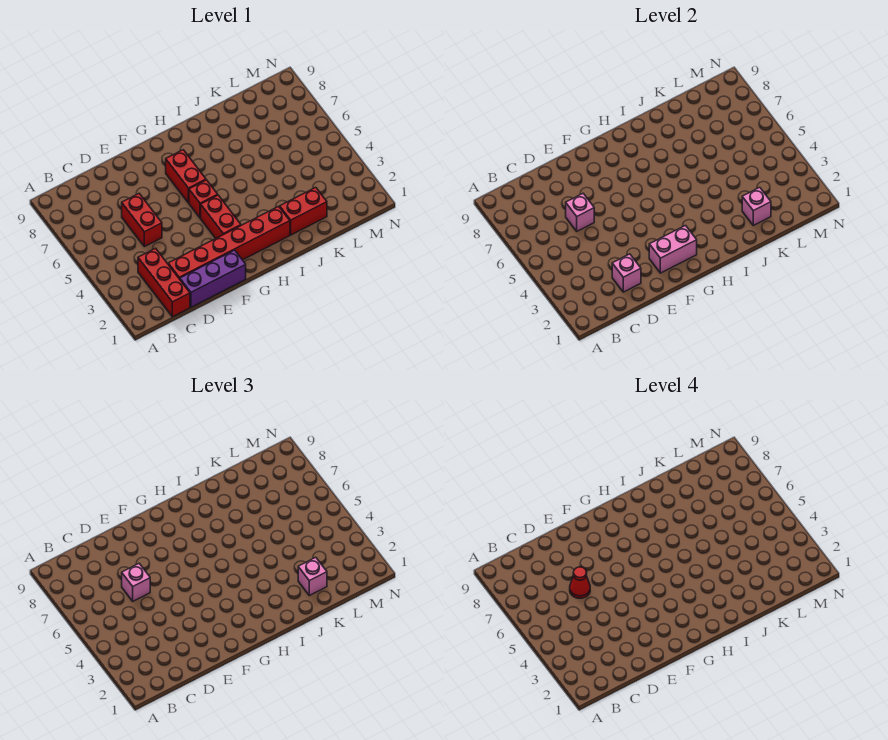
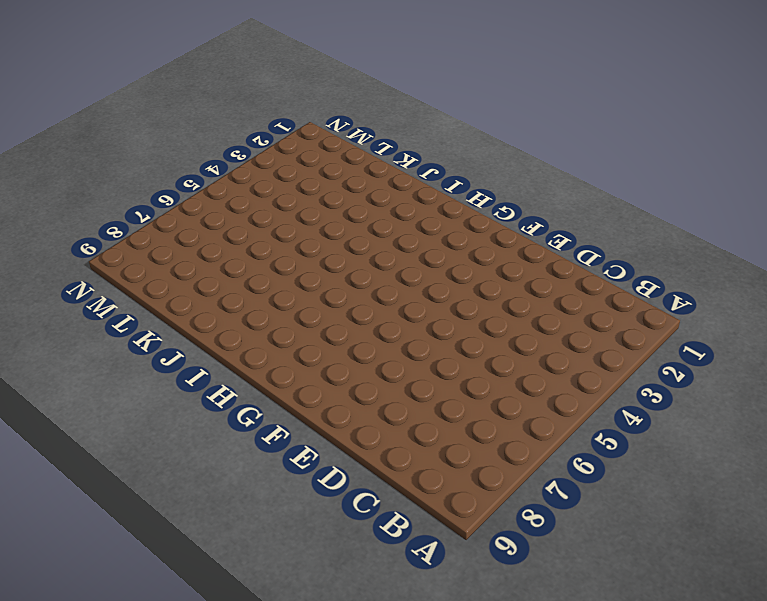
none -> red brick C1:C3 level 1
none -> purple brick D1:F1 level 1
none -> red brick D2:I2 level 1

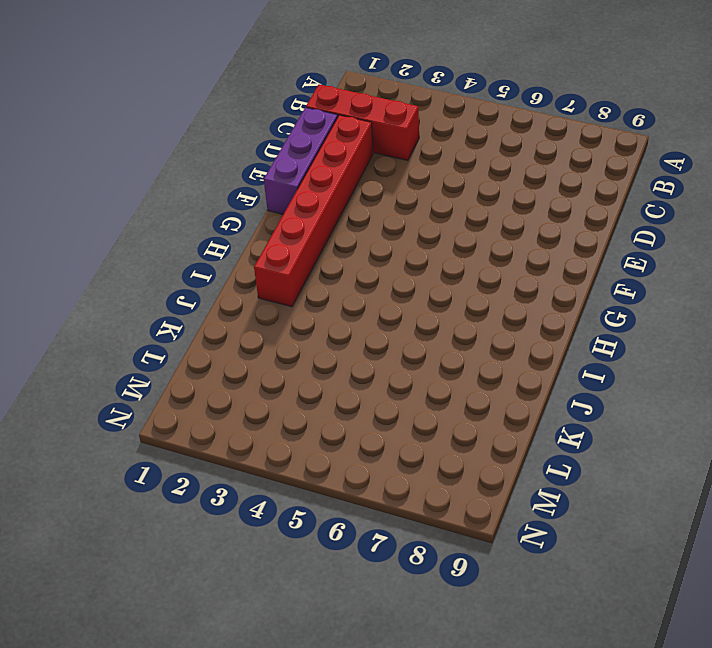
none -> red brick D5:D6 level 1
none -> red brick G3:G4 level 1
none -> red brick G5 level 1

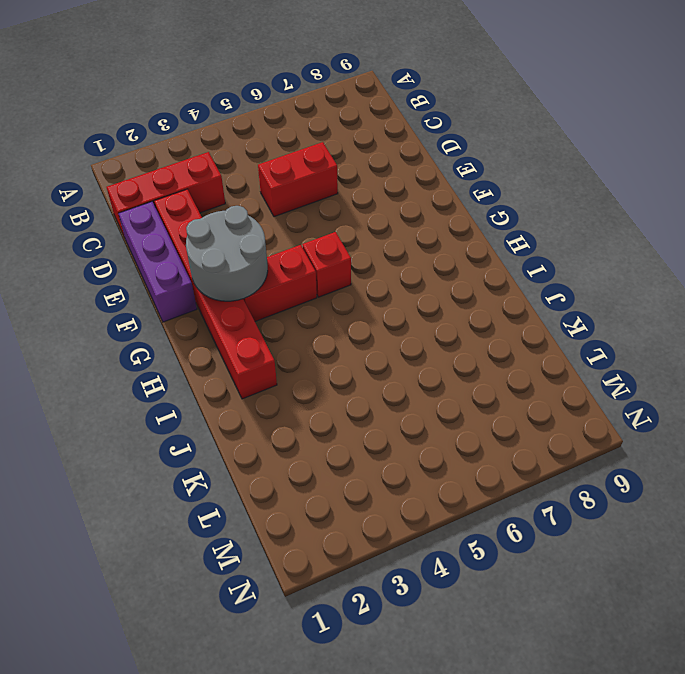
grey round brick F2:G3 level 2 -> pink brick F2:G2 level 2
none -> red brick G6:G7 level 1
none -> red brick J2:K2 level 1
none -> pink brick D2 level 2

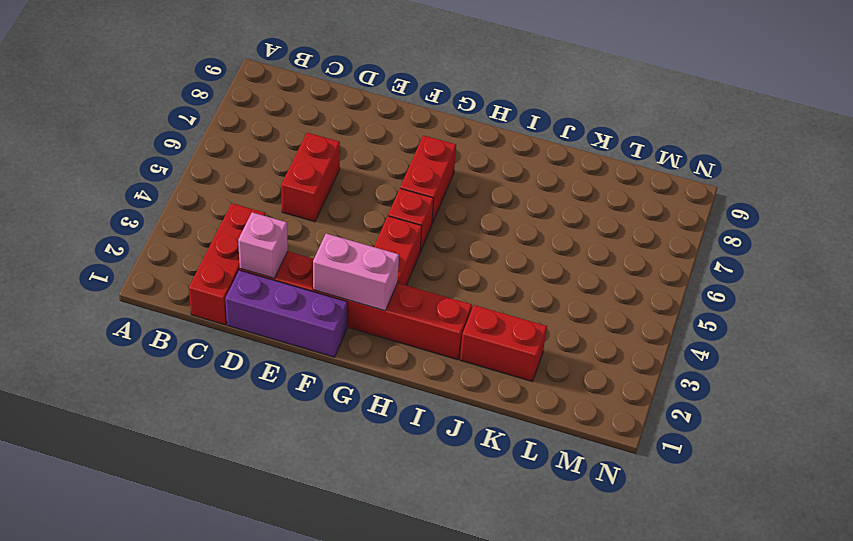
none -> pink brick D6 level 2
none -> pink brick K2 level 2
none -> pink brick D6 level 3

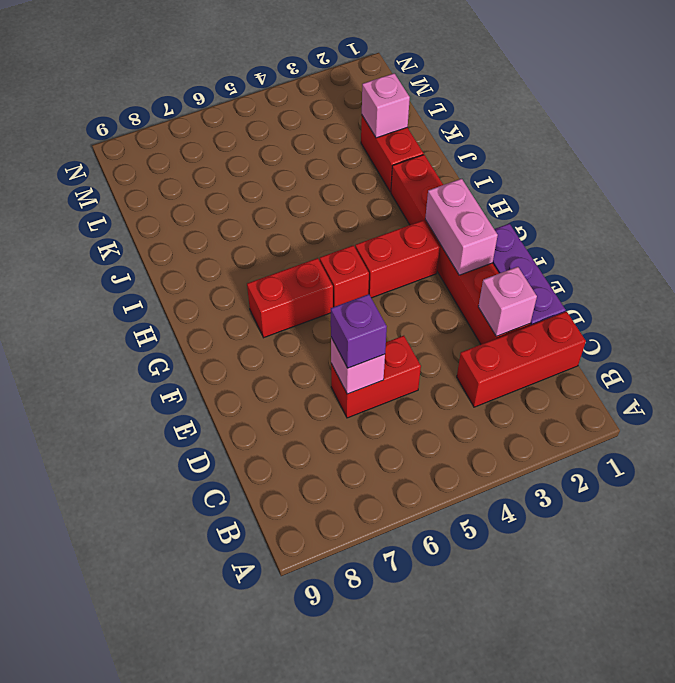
purple brick D6 level 3 -> pink brick D6 level 3
none -> pink brick K2 level 3
none -> red cone D6 level 4

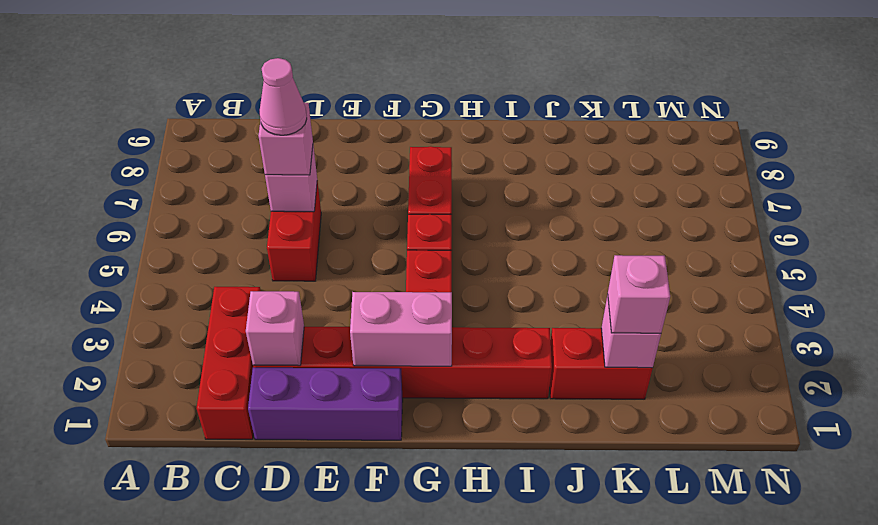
pink cone D6 level 4 -> red cone D6 level 4

